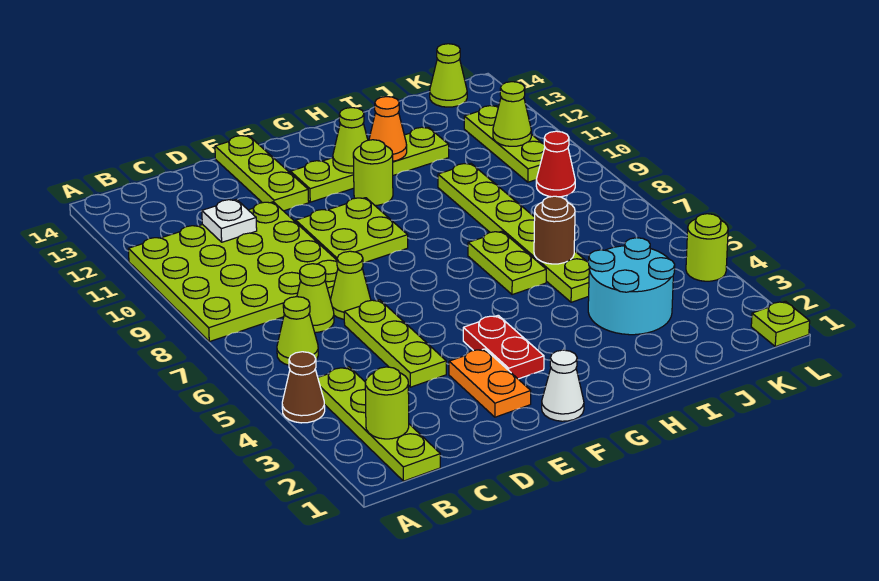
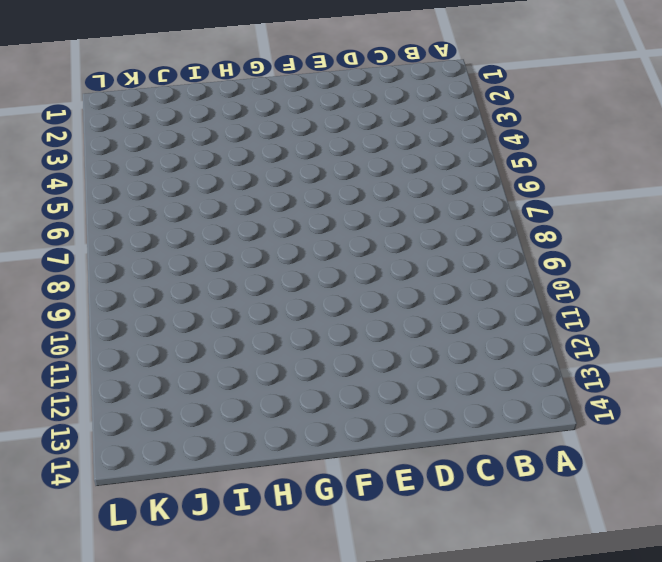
none -> brown cone A4 level 1
none -> lime plate A8:D11 level 1
none -> lime plate B1:B4 level 1

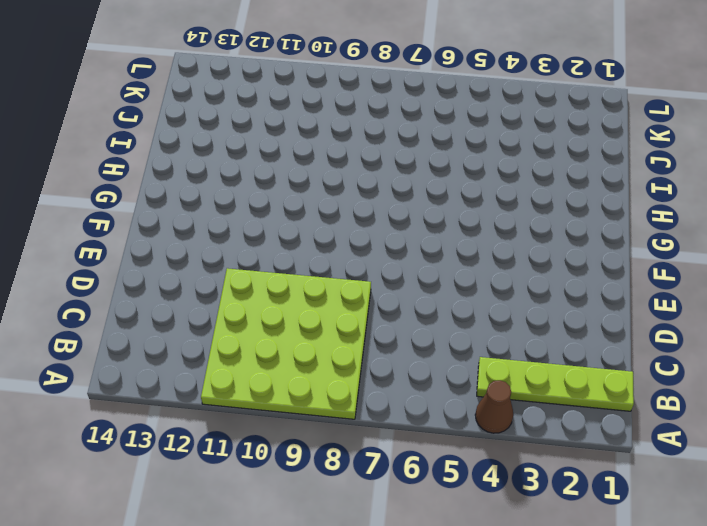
none -> lime cone B6 level 1
none -> lime cone C7 level 1
none -> lime plate D4:D6 level 1

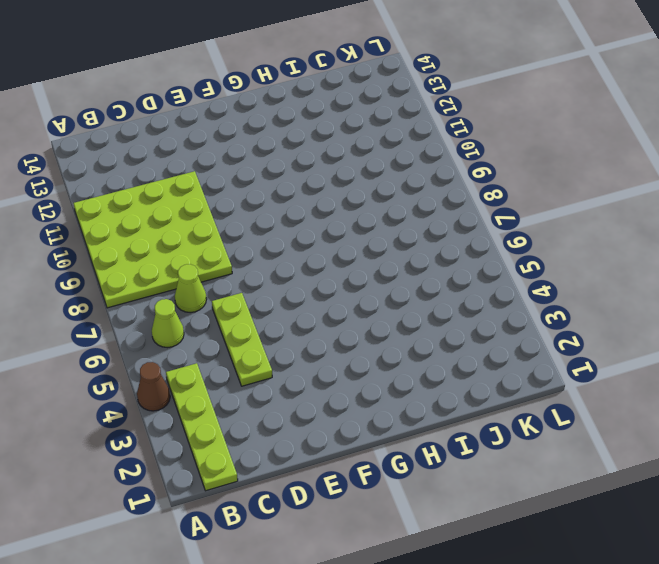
none -> lime cone D7 level 1
none -> orange plate E2:E3 level 1
none -> lime plate E9:F10 level 1

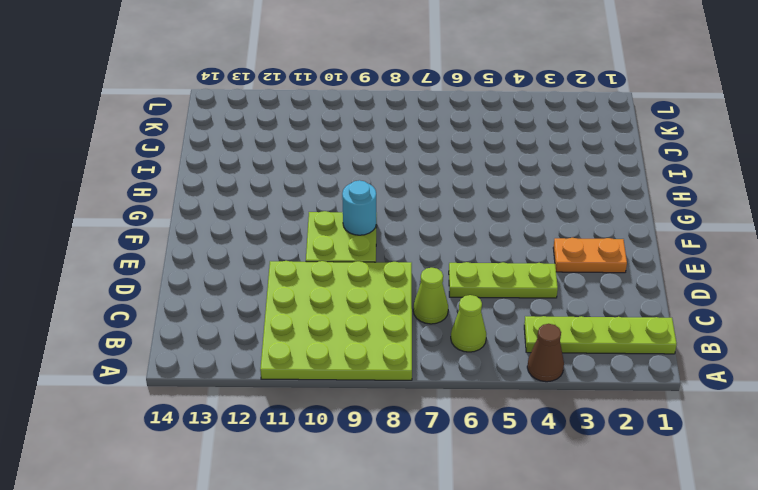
cyan round brick F9 level 2 -> none
none -> lime cone D7 level 1
none -> lime plate E12:E14 level 1
none -> white cone F1 level 1

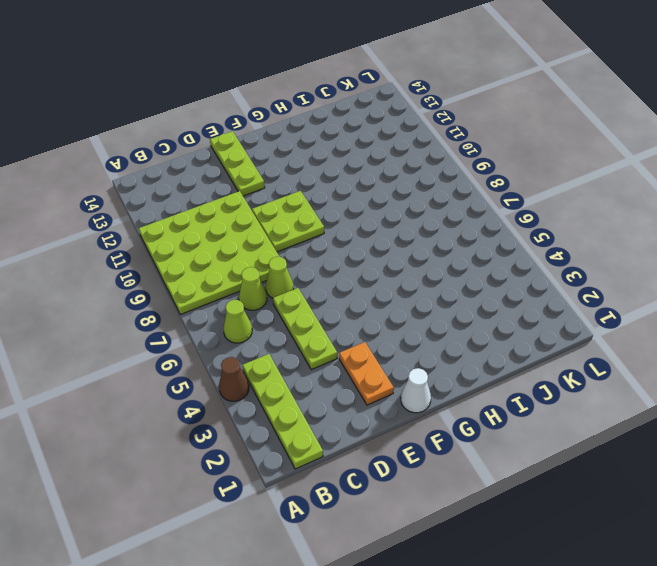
none -> red plate F3:F4 level 1
none -> lime plate F12:I12 level 1
none -> lime round brick G11 level 1

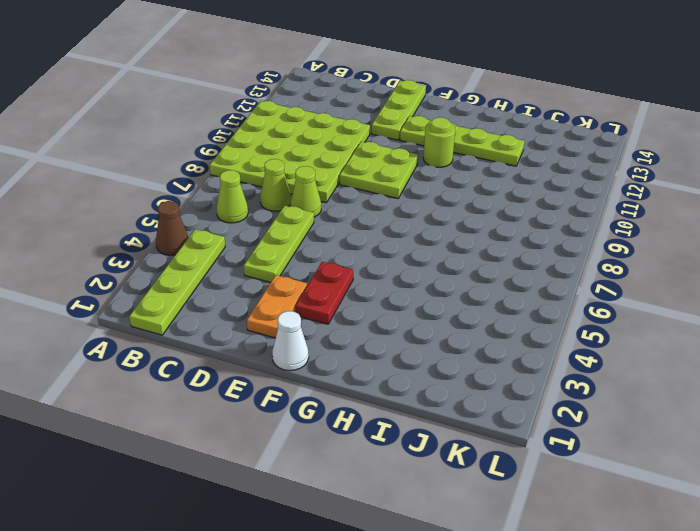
none -> lime plate H6:H7 level 1
none -> cyan round brick I3:J4 level 1
none -> lime plate I5:I10 level 1

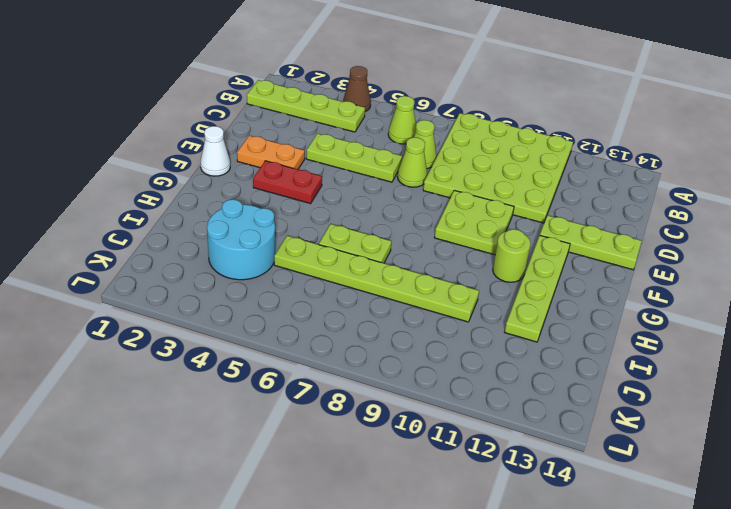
none -> red cone K9 level 1
none -> lime plate K10:K12 level 1
none -> lime cone K14 level 1

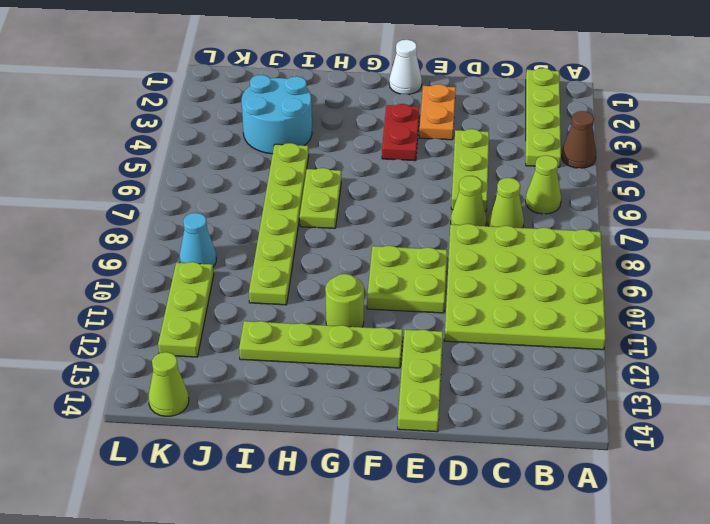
cyan cone K9 level 1 -> red cone K9 level 1
none -> lime plate L1 level 1
none -> lime round brick L4 level 1
none -> lime round brick B2 level 2

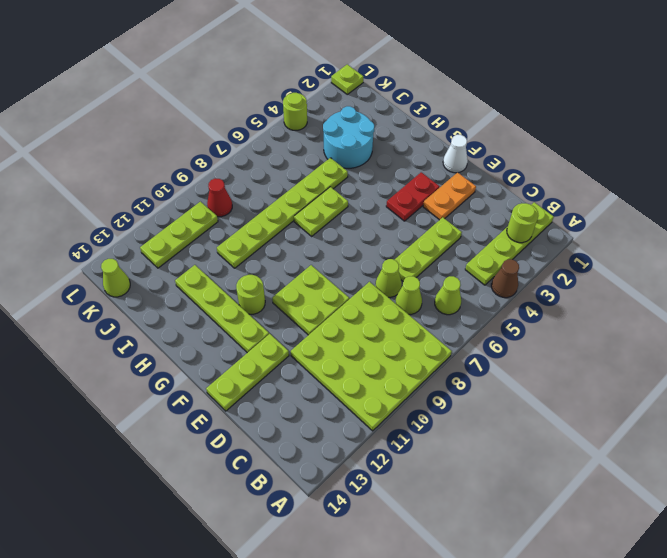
none -> white plate C11 level 2
none -> lime cone G12 level 2
none -> orange cone H12 level 2

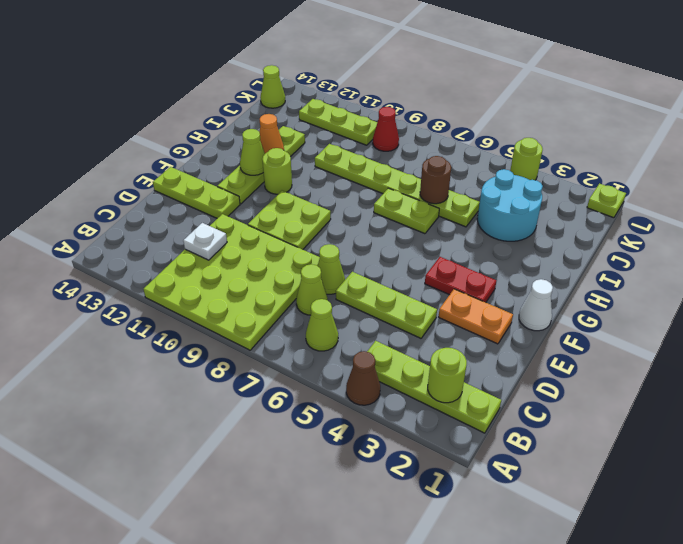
none -> lime cone K11 level 2

